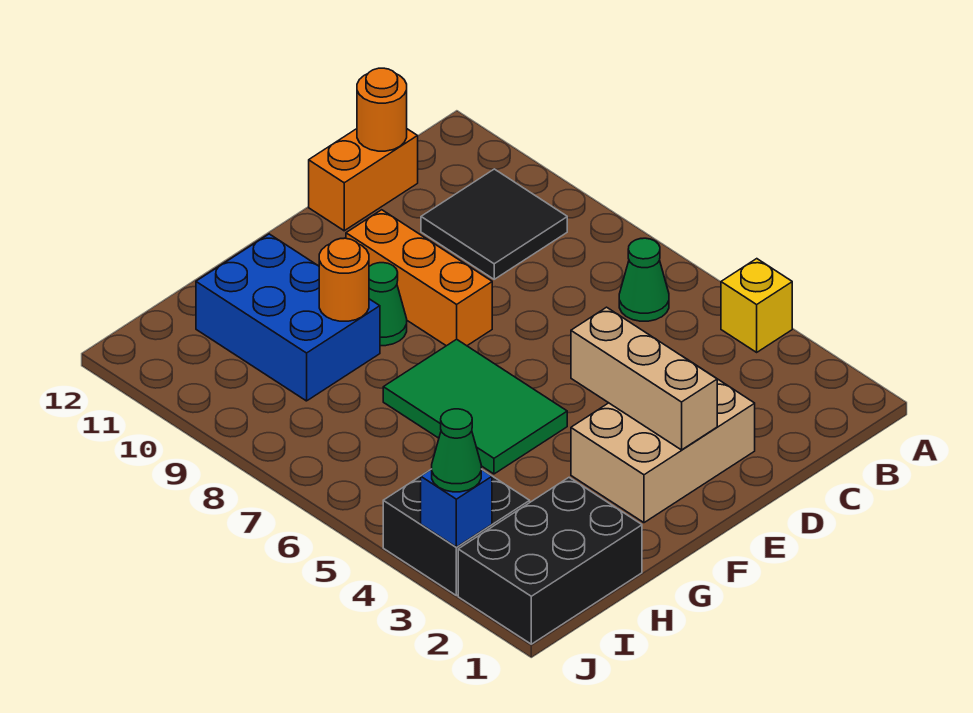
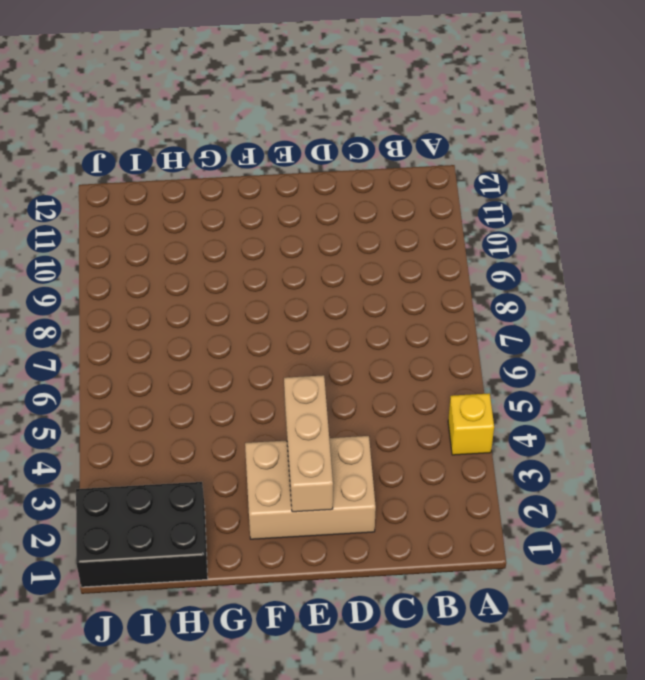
none -> green cone B6 level 1
none -> black tile B9:C10 level 1
none -> orange brick C12:D12 level 1

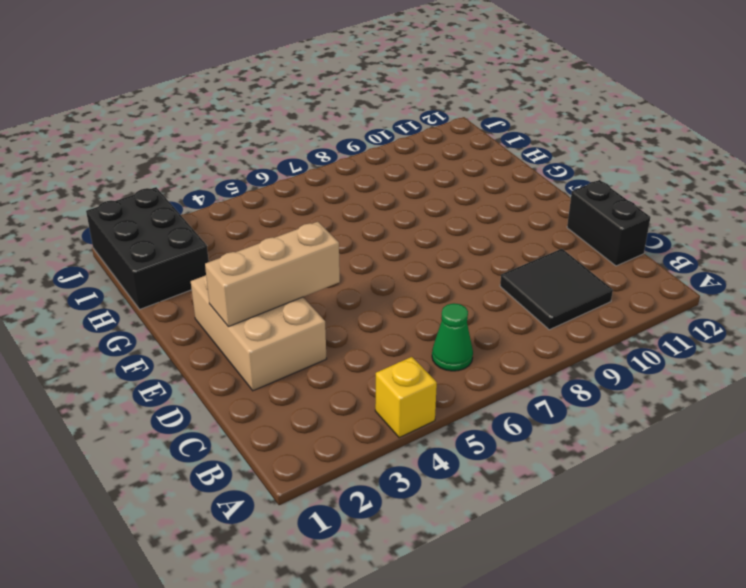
black brick C12:D12 level 1 -> orange brick C12:D12 level 1
none -> orange brick E8:E10 level 1
none -> green tile F5:G7 level 1
none -> green cone F9 level 1

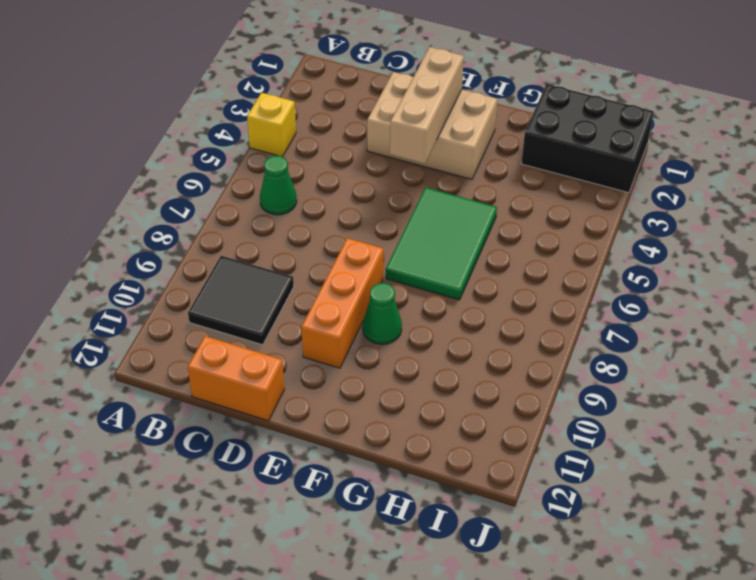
none -> blue brick G9:H11 level 1
none -> black brick I3:J4 level 1
none -> orange round brick C12 level 2

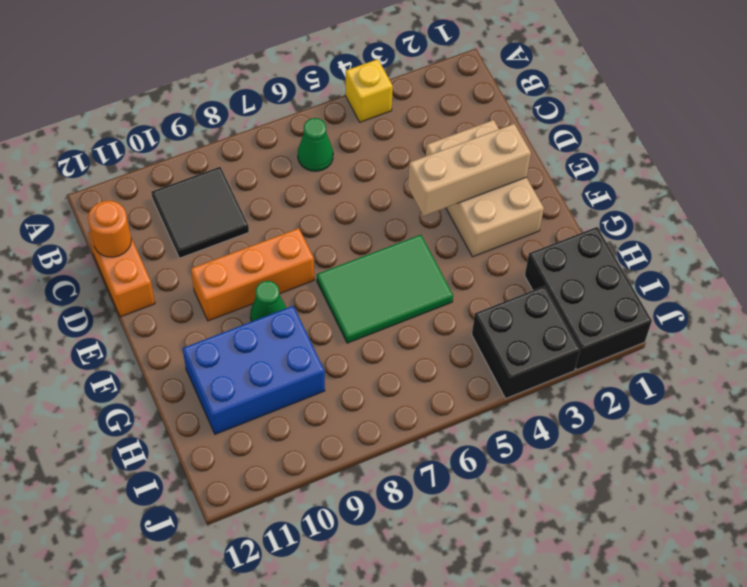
none -> orange round brick G9 level 2
none -> blue brick J3 level 2
none -> green cone J3 level 3

